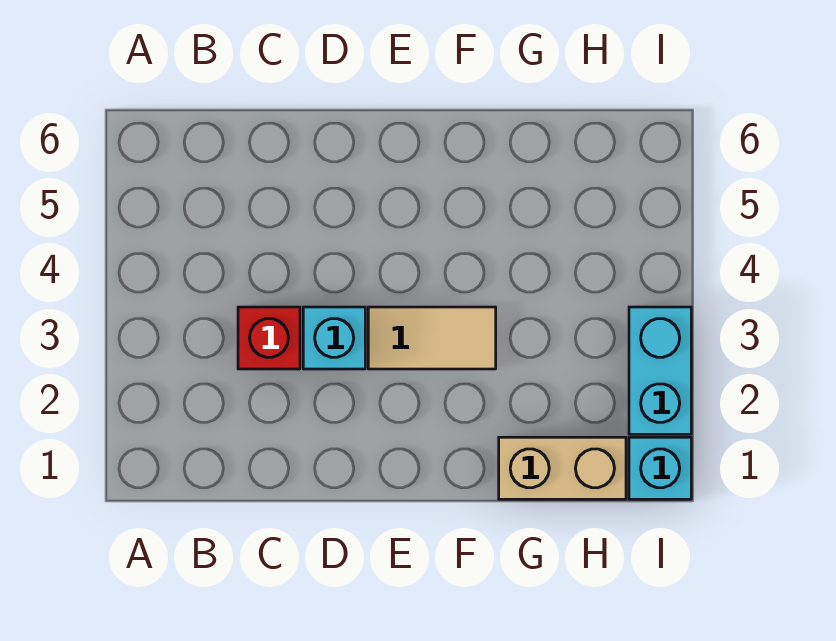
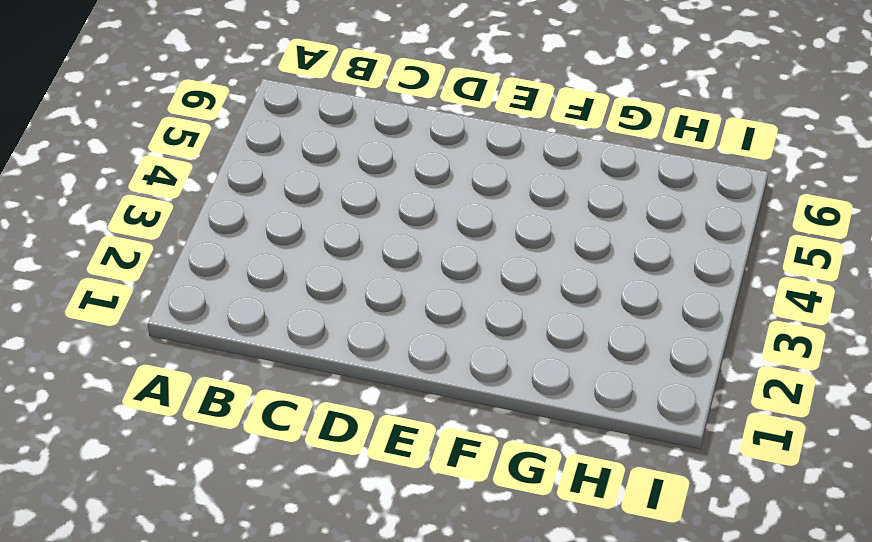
none -> red brick C3 level 1
none -> cyan brick D3 level 1

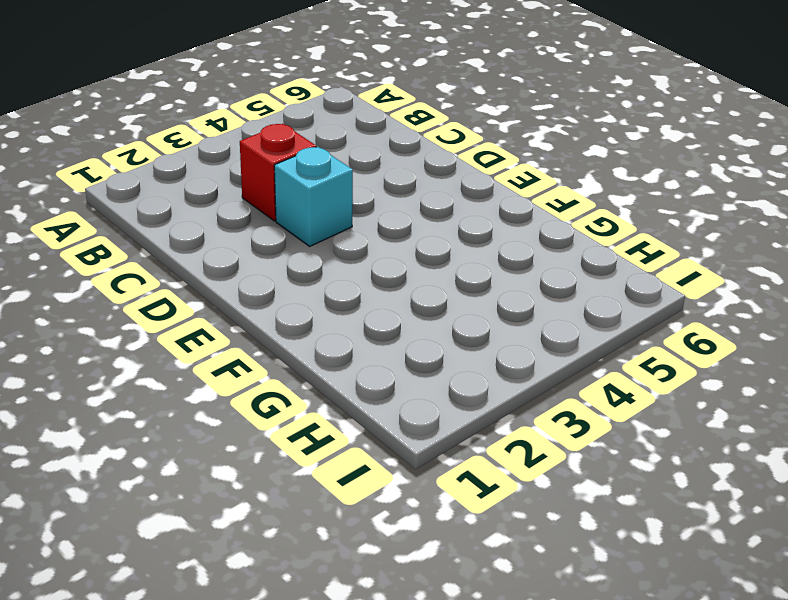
none -> tan tile E3:F3 level 1
none -> tan brick G1:H1 level 1

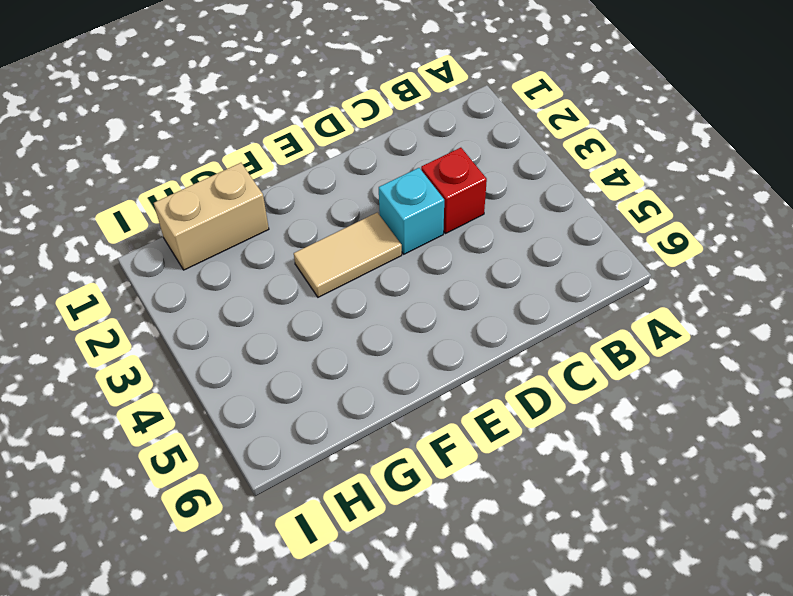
none -> cyan brick I1 level 1
none -> cyan brick I2:I3 level 1

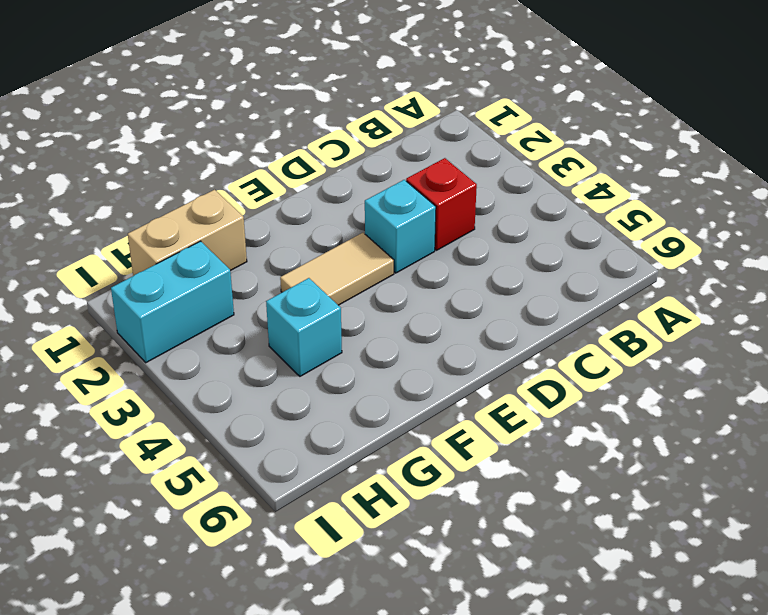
cyan brick G4 level 1 -> cyan brick I1 level 1
cyan brick H2:I2 level 1 -> cyan brick I2:I3 level 1

